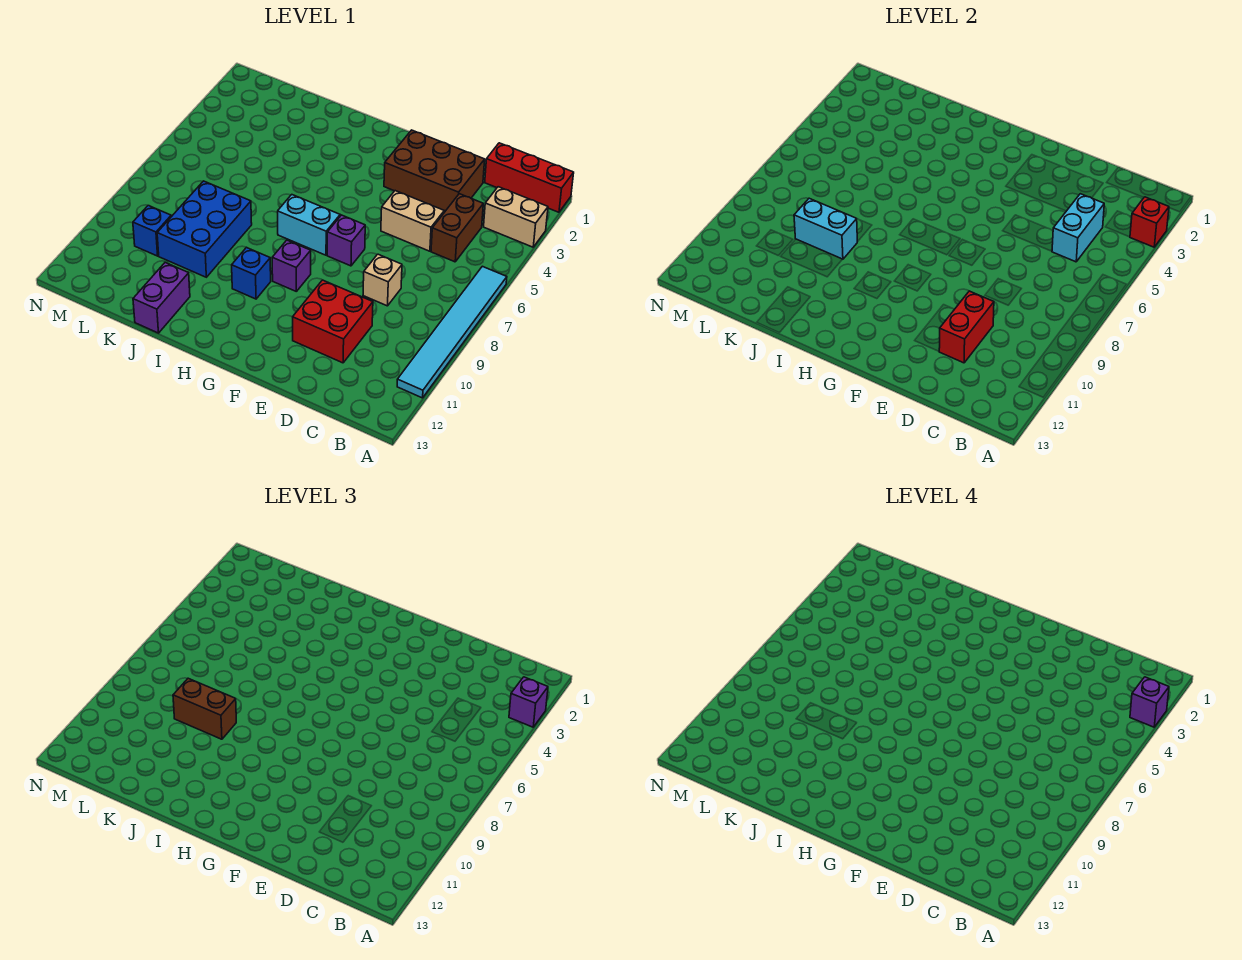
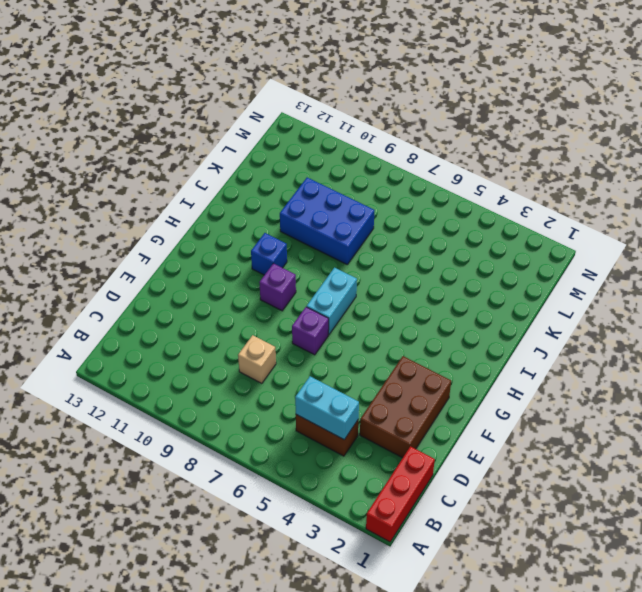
none -> tan brick A3:B3 level 1
none -> cyan tile A6:A11 level 1
none -> tan brick D5:E5 level 1

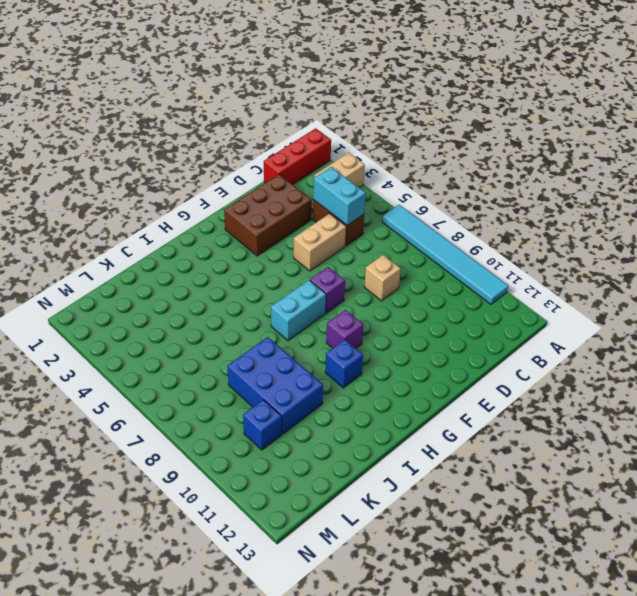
none -> red brick D10:E11 level 1
none -> purple brick J12:J13 level 1
none -> red brick A3 level 2

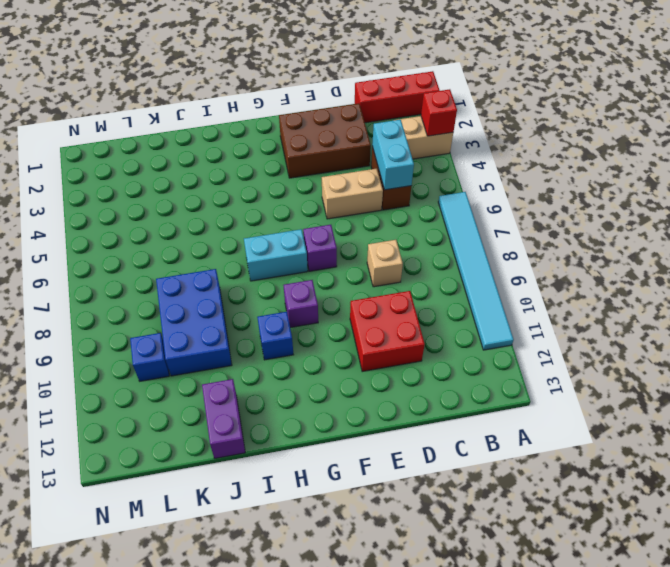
none -> red brick D10:D11 level 2
none -> cyan brick J9:K9 level 2
none -> purple brick A3 level 3

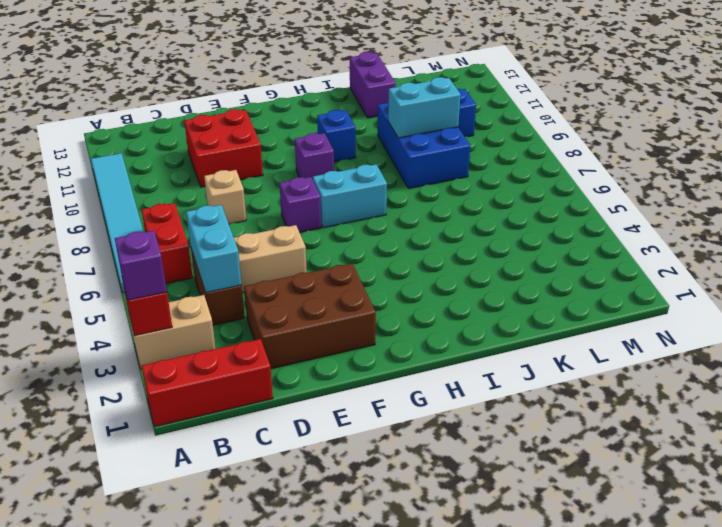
red brick B6:B7 level 1 -> red brick D10:D11 level 2
none -> brown brick J9:K9 level 3
none -> purple brick A3 level 4

